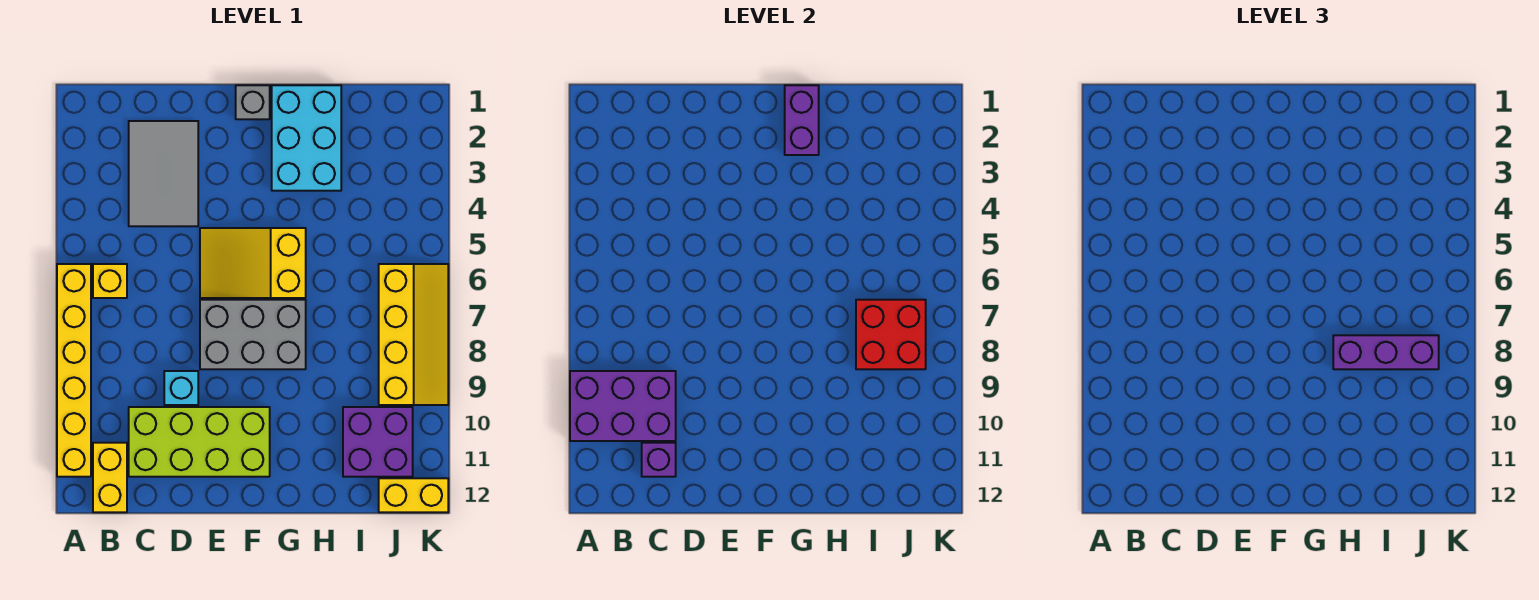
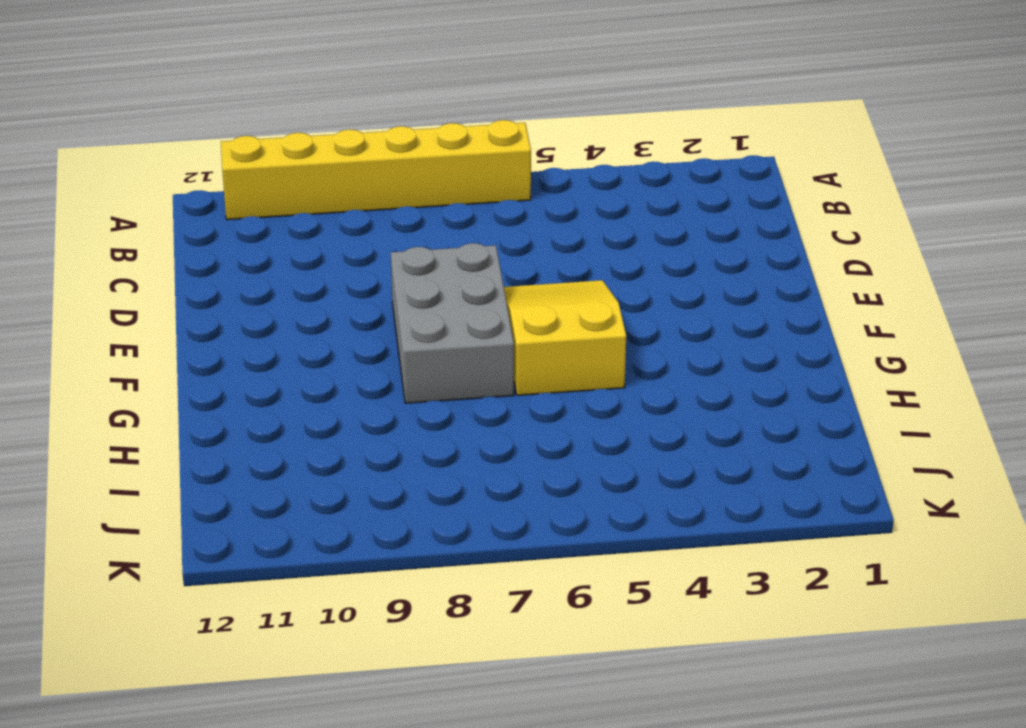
none -> yellow brick B6 level 1
none -> yellow brick B11:B12 level 1
none -> grey tile C2:D4 level 1

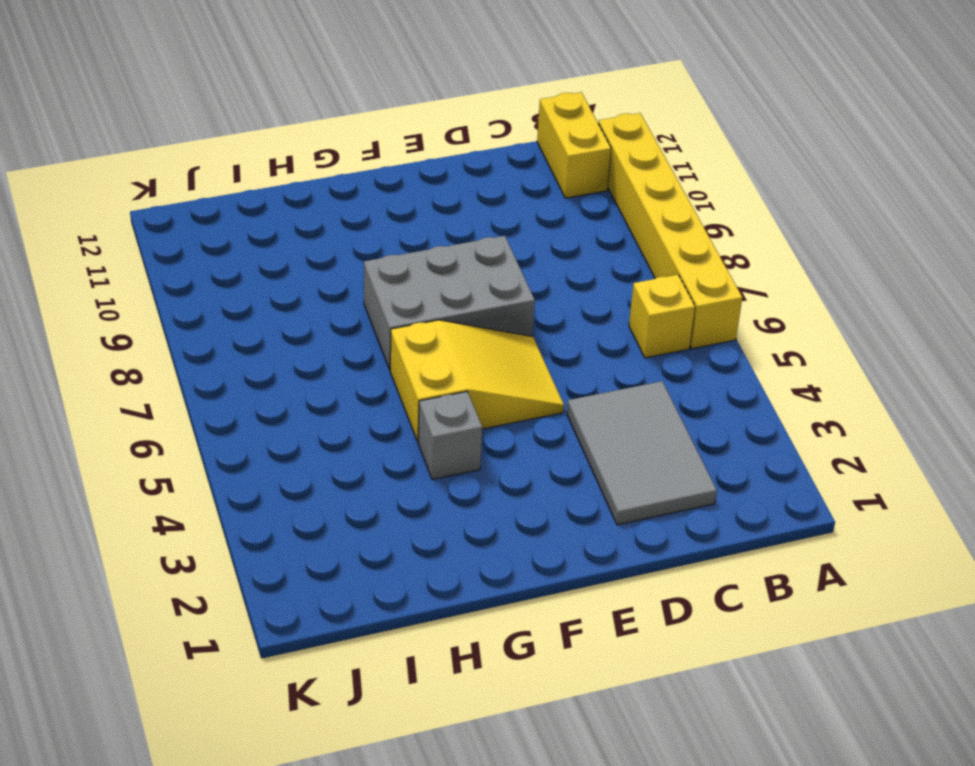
grey brick G4 level 1 -> grey brick F1 level 1
none -> lime brick C10:F11 level 1
none -> cyan brick D9 level 1
none -> cyan brick G1:H3 level 1

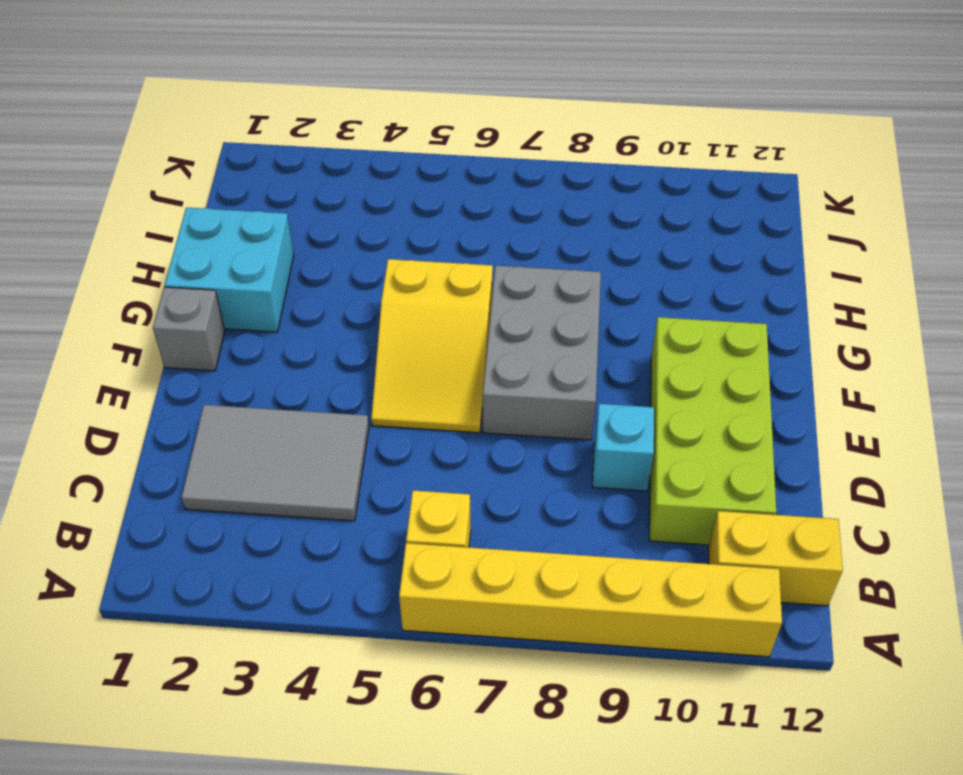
cyan brick G1:H2 level 1 -> cyan brick G1:H3 level 1
none -> purple brick I10:J11 level 1
none -> yellow slope J6:K9 level 1 top J
none -> yellow brick J12:K12 level 1

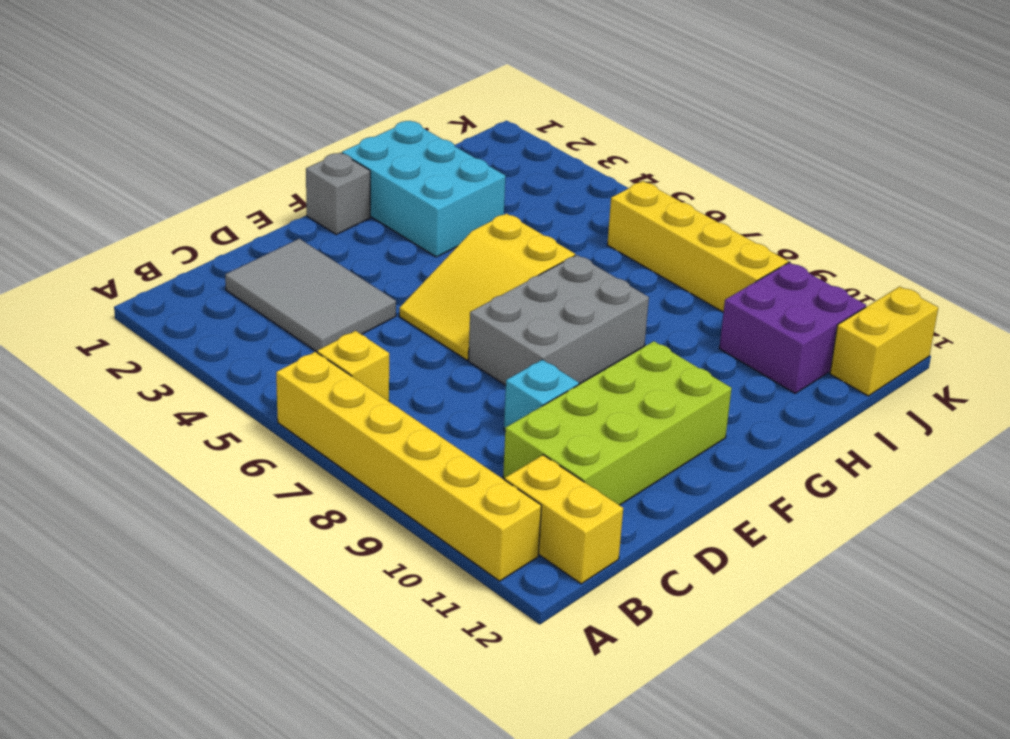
none -> purple brick A9:C10 level 2
none -> purple brick C11 level 2
none -> purple brick G1:G2 level 2

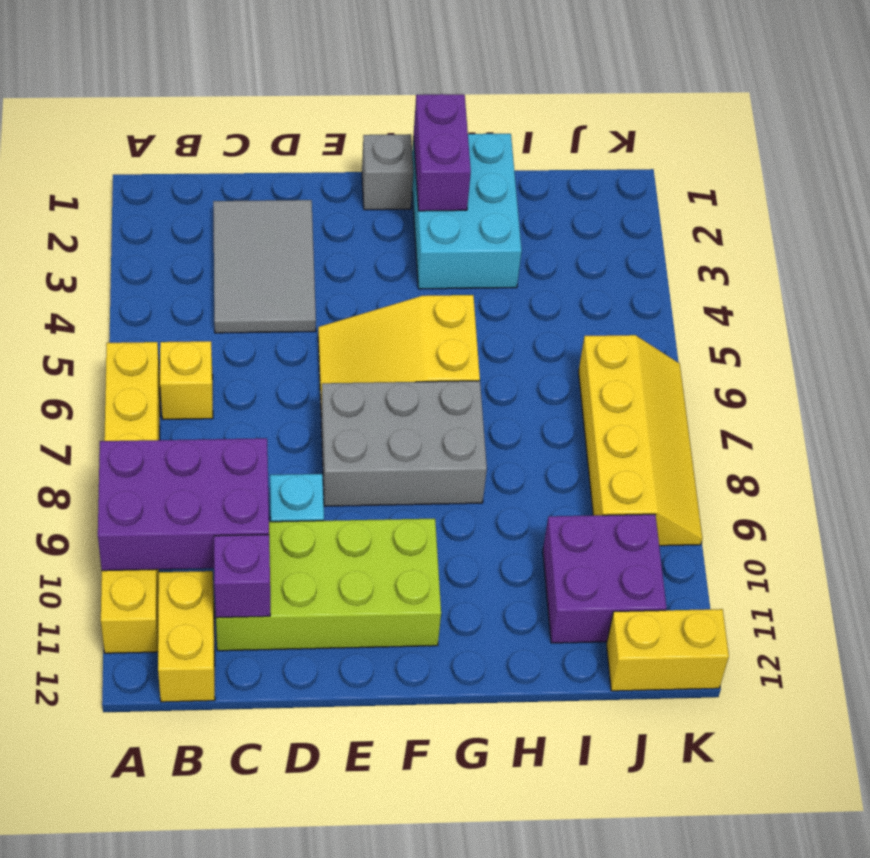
none -> red brick I7:J8 level 2
none -> purple brick H8:J8 level 3

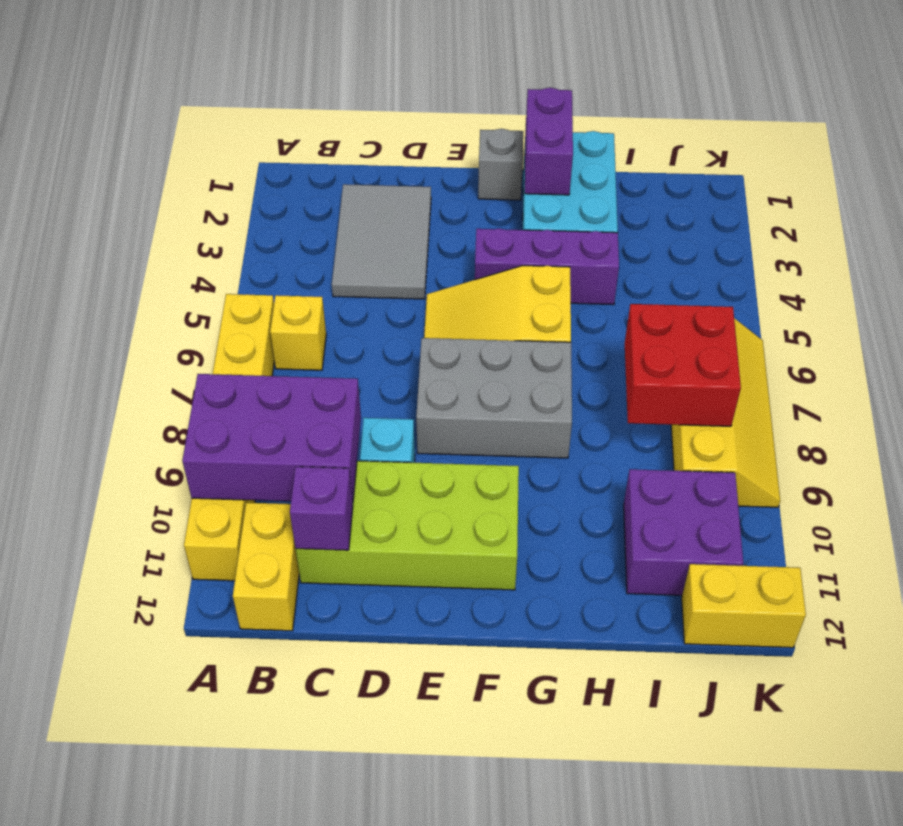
purple brick F4:H4 level 1 -> purple brick H8:J8 level 3

